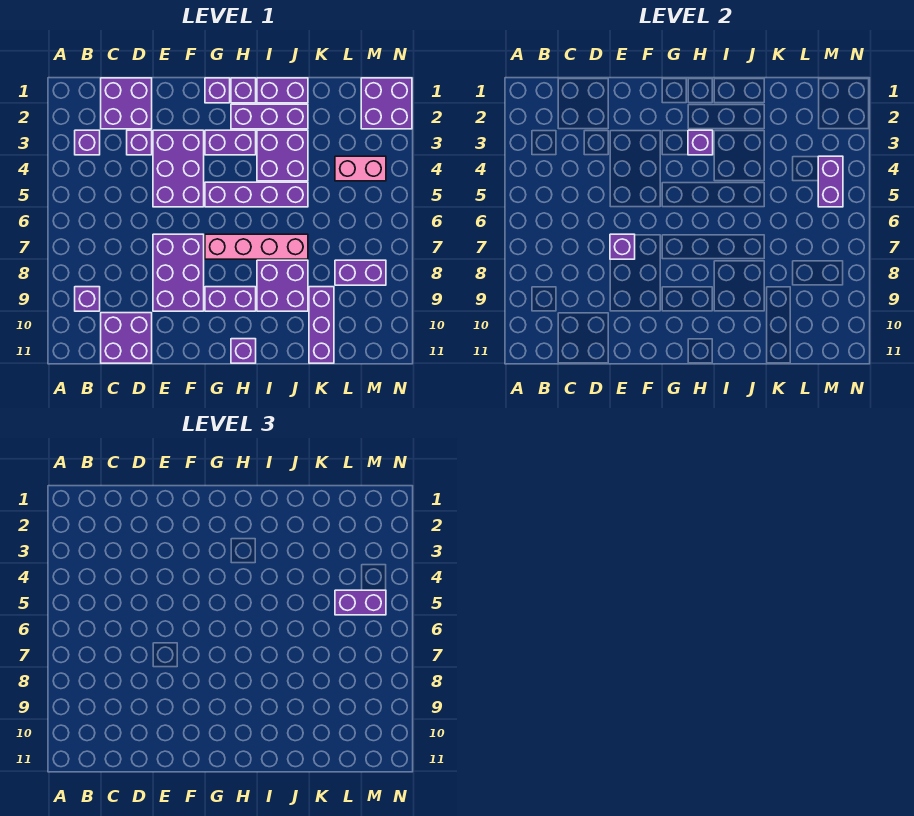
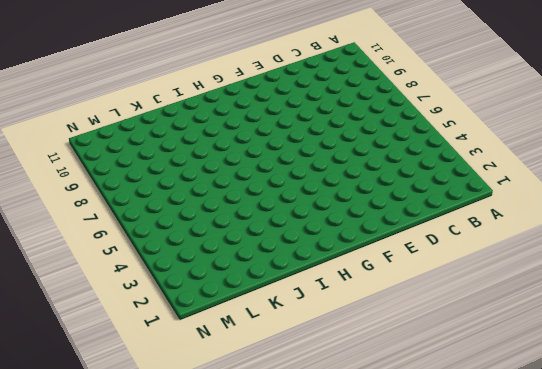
none -> purple brick B3 level 1
none -> purple brick B9 level 1
none -> purple brick C1:D2 level 1

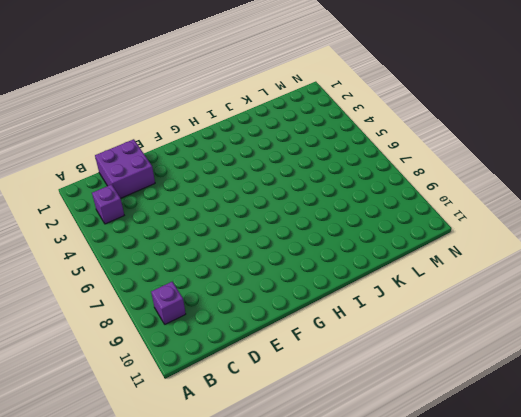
none -> purple brick C10:D11 level 1
none -> purple brick D3 level 1
none -> purple brick E3:F5 level 1

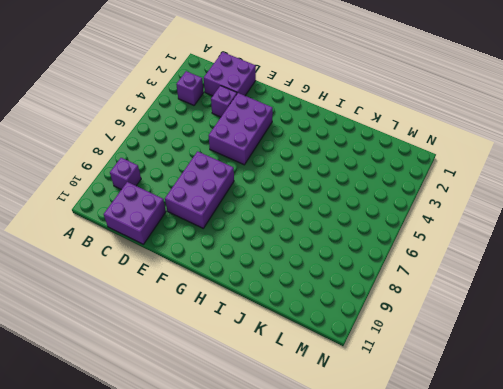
none -> purple brick G1 level 1
none -> purple brick G3:H3 level 1
none -> purple brick G5:J5 level 1

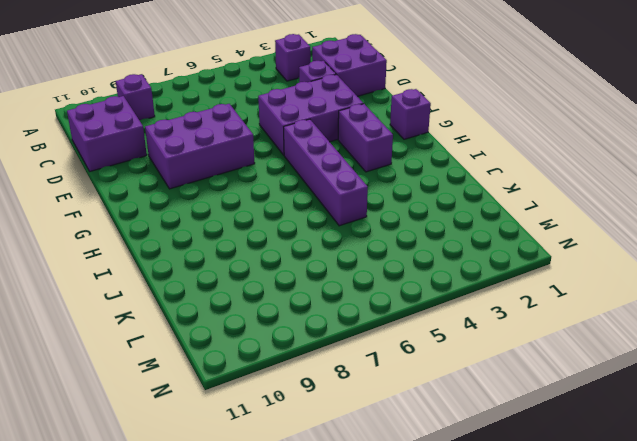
none -> pink brick G7:J7 level 1
none -> purple brick G9:H9 level 1
none -> purple brick H1 level 1

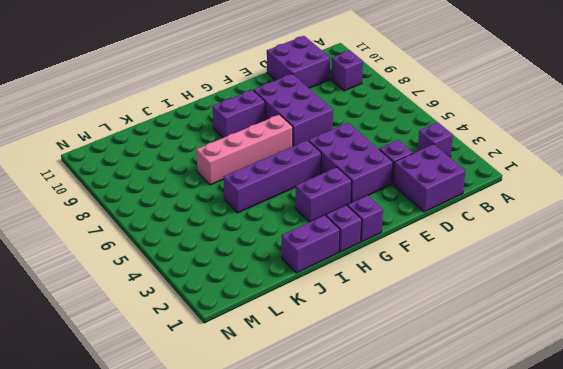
none -> purple brick H2:J2 level 1
none -> purple brick H11 level 1
none -> purple brick I3:J4 level 1

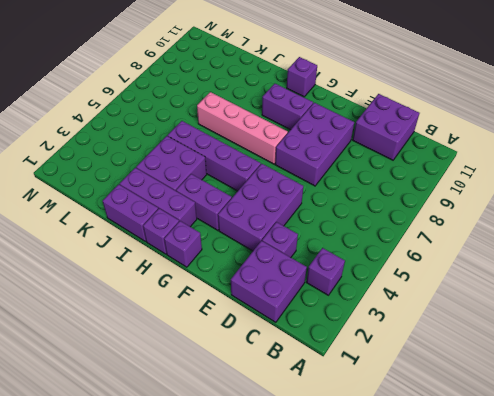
none -> purple brick B9 level 1
none -> purple brick I8:J9 level 1
none -> purple brick K9:K11 level 1

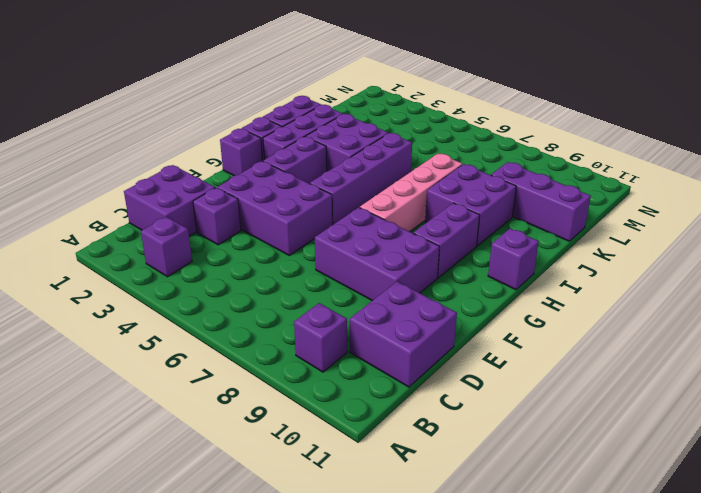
none -> pink brick L4:M4 level 1
none -> purple brick L8:M8 level 1
none -> purple brick M1:N2 level 1

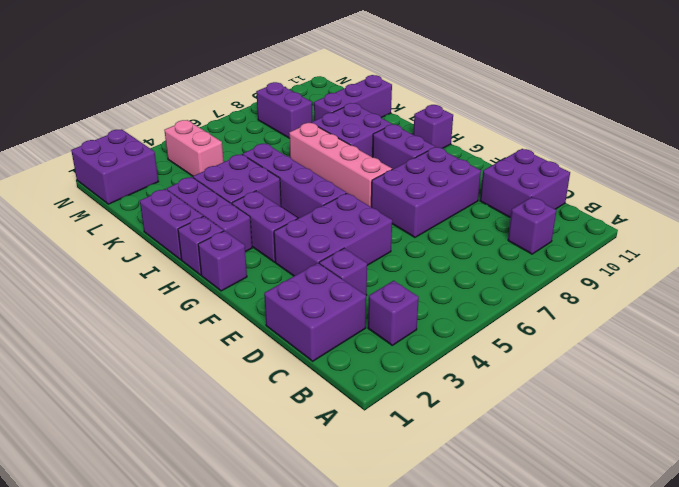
none -> purple brick E7 level 2
none -> purple brick H3 level 2
none -> purple brick M4:M5 level 2

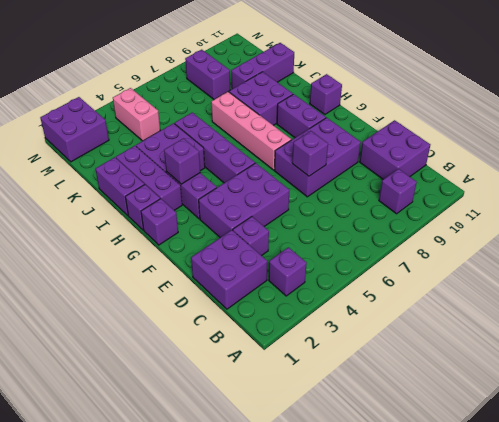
none -> purple brick M4:M5 level 2
none -> purple brick L5:M5 level 3

